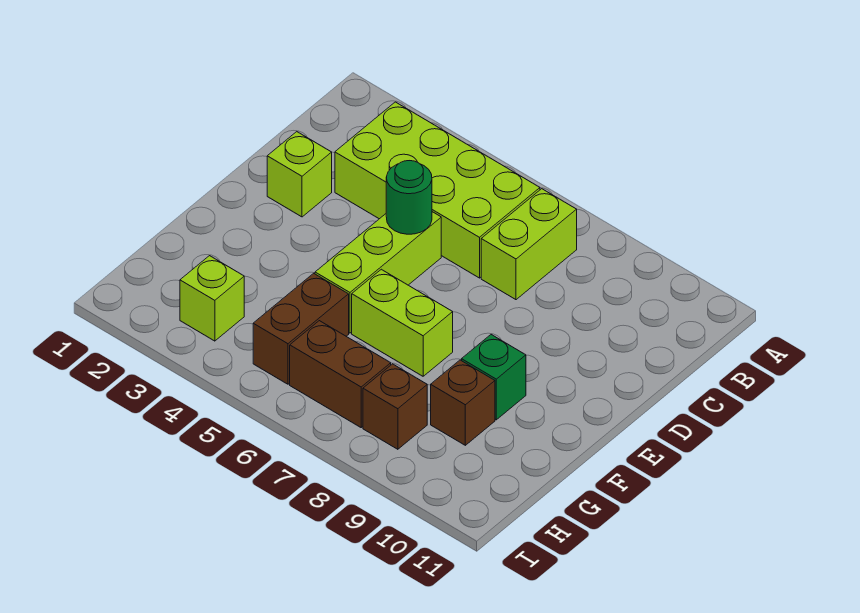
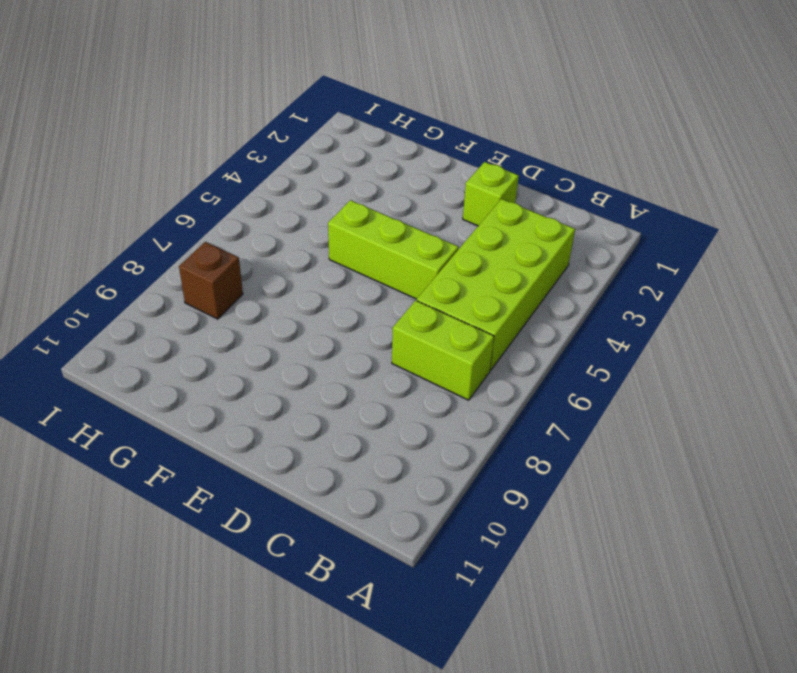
none -> lime brick F6:F7 level 1
none -> green brick F9 level 1
none -> brown brick G5:H5 level 1

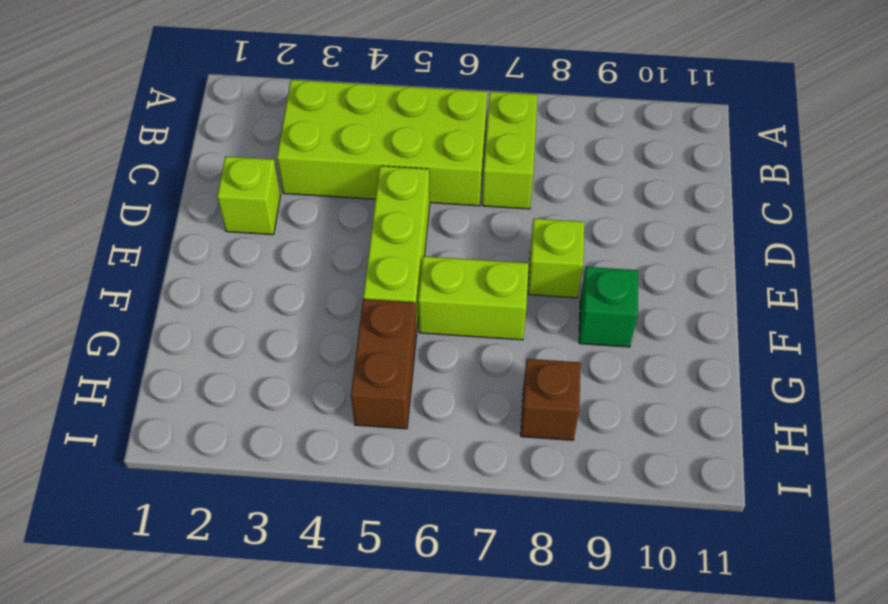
lime brick E8 level 1 -> lime brick H3 level 1
none -> brown brick G9 level 1
none -> brown brick H6:H7 level 1
none -> green round brick D5 level 2

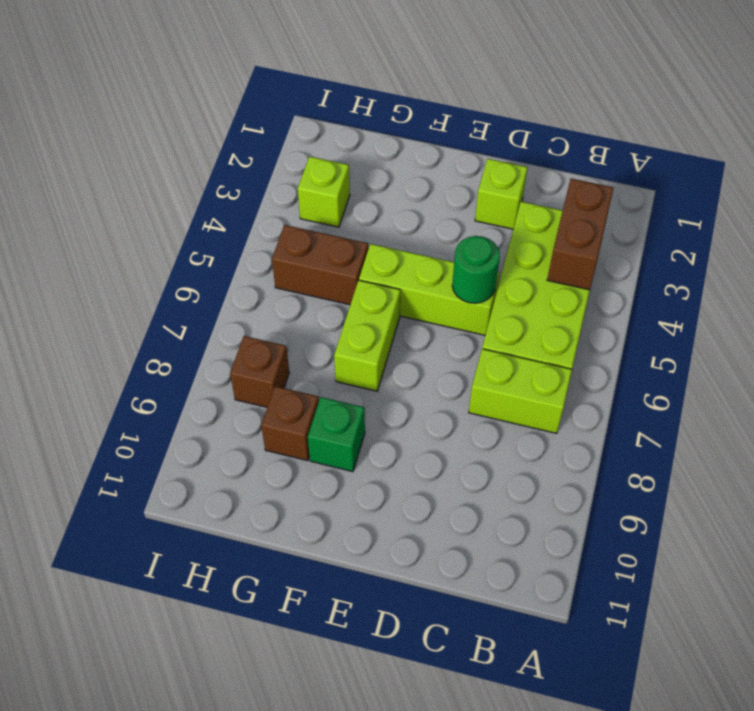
brown brick B3:B4 level 2 -> brown brick H6:H7 level 1

